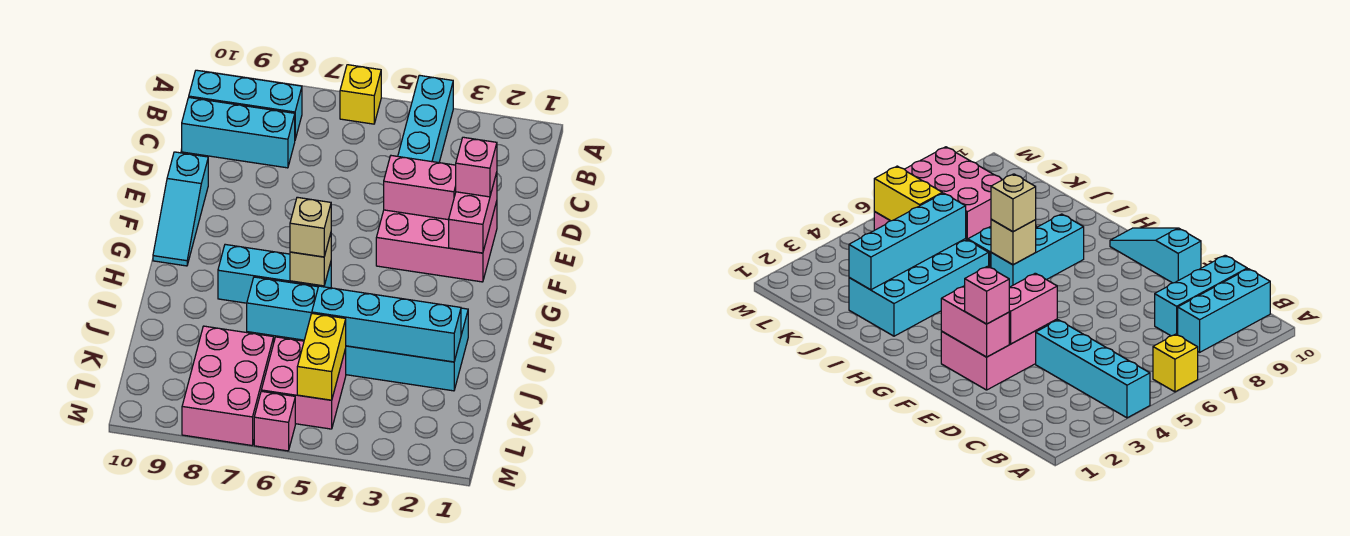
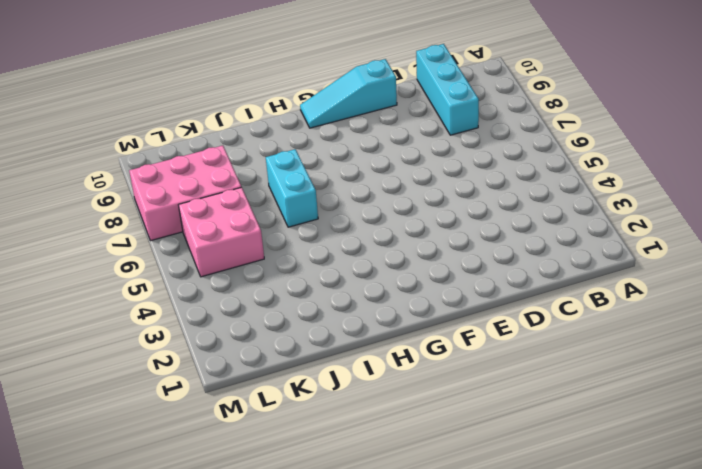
none -> cyan brick A4:D4 level 1
none -> yellow brick A6 level 1
none -> cyan brick B8:B10 level 1

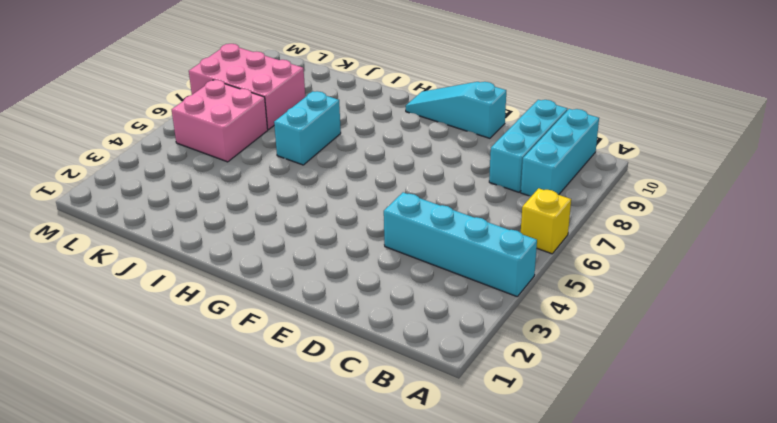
none -> pink brick E2:F4 level 1
none -> cyan brick H6:H8 level 1
none -> cyan brick I2:J5 level 1

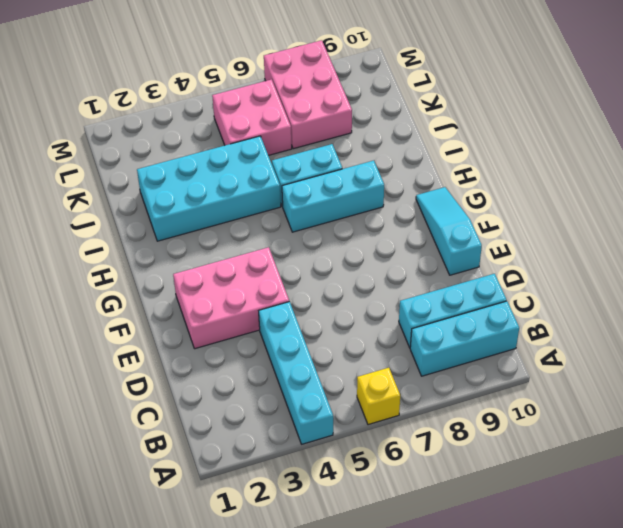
none -> pink brick M6 level 1
none -> pink brick E2:F2 level 2
none -> pink brick E3:E4 level 2

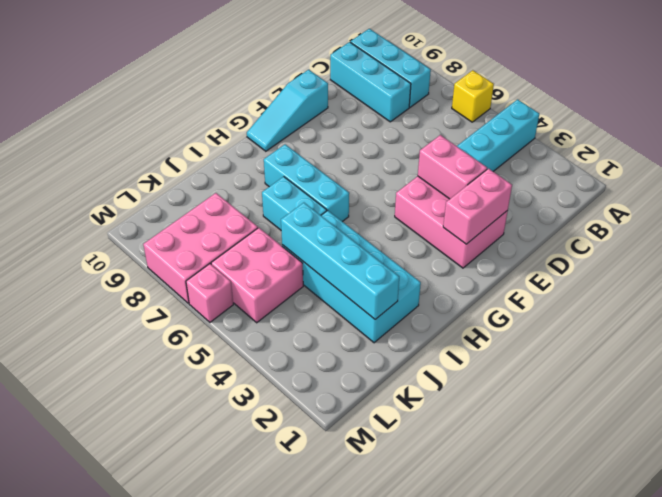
none -> tan brick H6 level 2
none -> yellow brick K5:L5 level 2
none -> pink brick E2 level 3

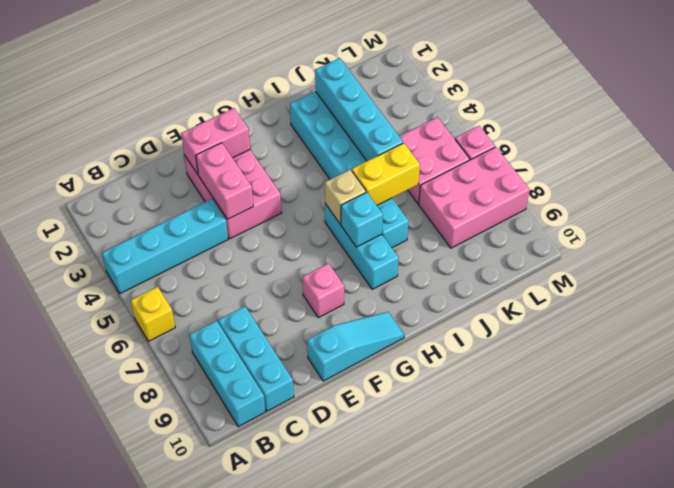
pink brick F8 level 1 -> pink brick E2 level 3
cyan brick H7 level 2 -> none
yellow brick I6:J6 level 2 -> yellow brick K5:L5 level 2
none -> tan brick H6 level 3

